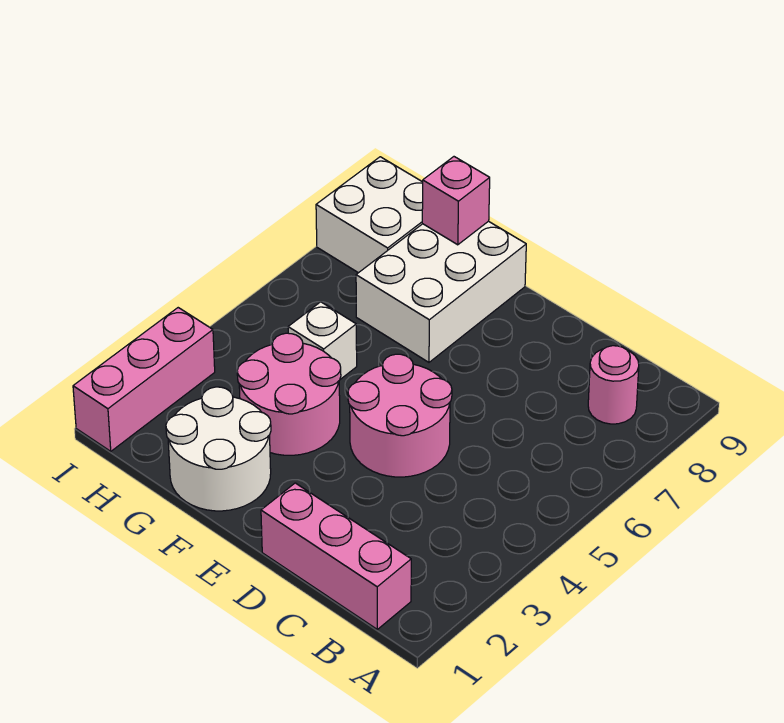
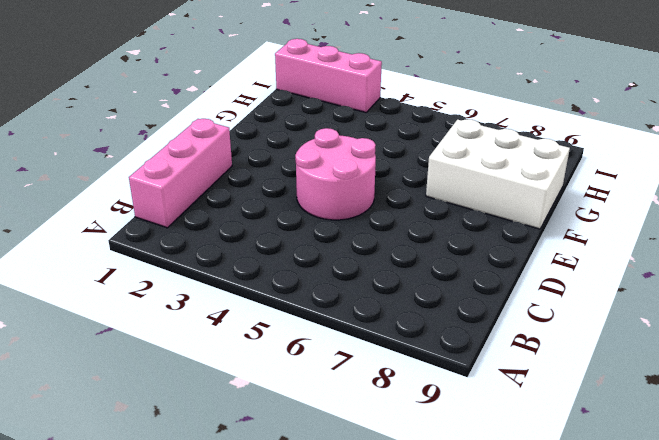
none -> pink round brick B8 level 1
none -> white round brick F1:G2 level 1

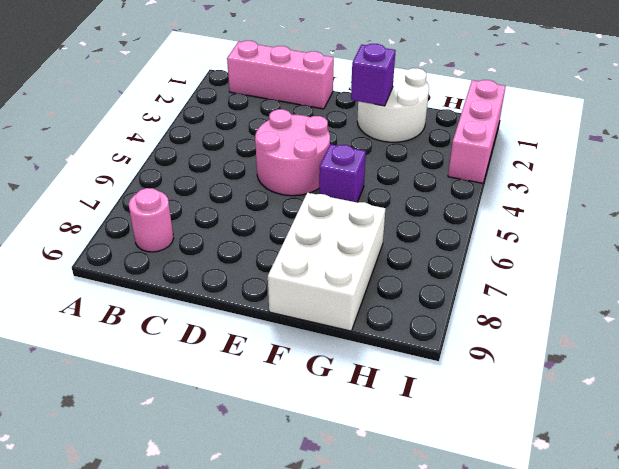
purple brick F2 level 2 -> none
purple brick F5 level 1 -> none
none -> pink round brick F3:G4 level 1
none -> white brick G5 level 1

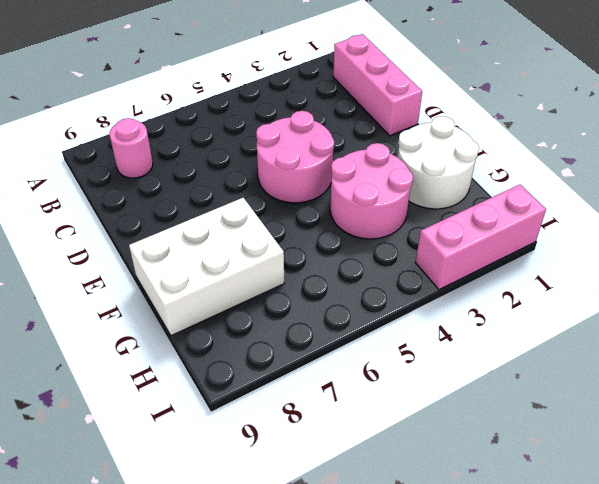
none -> white brick G5 level 1
none -> white brick H8:I9 level 1

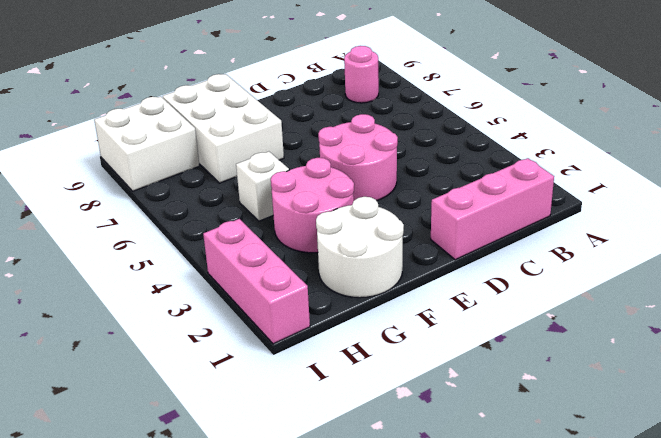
none -> pink brick G9 level 2

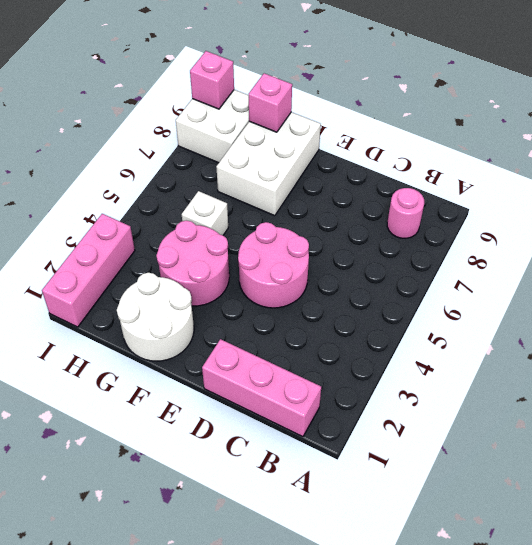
pink brick I9 level 2 -> none

